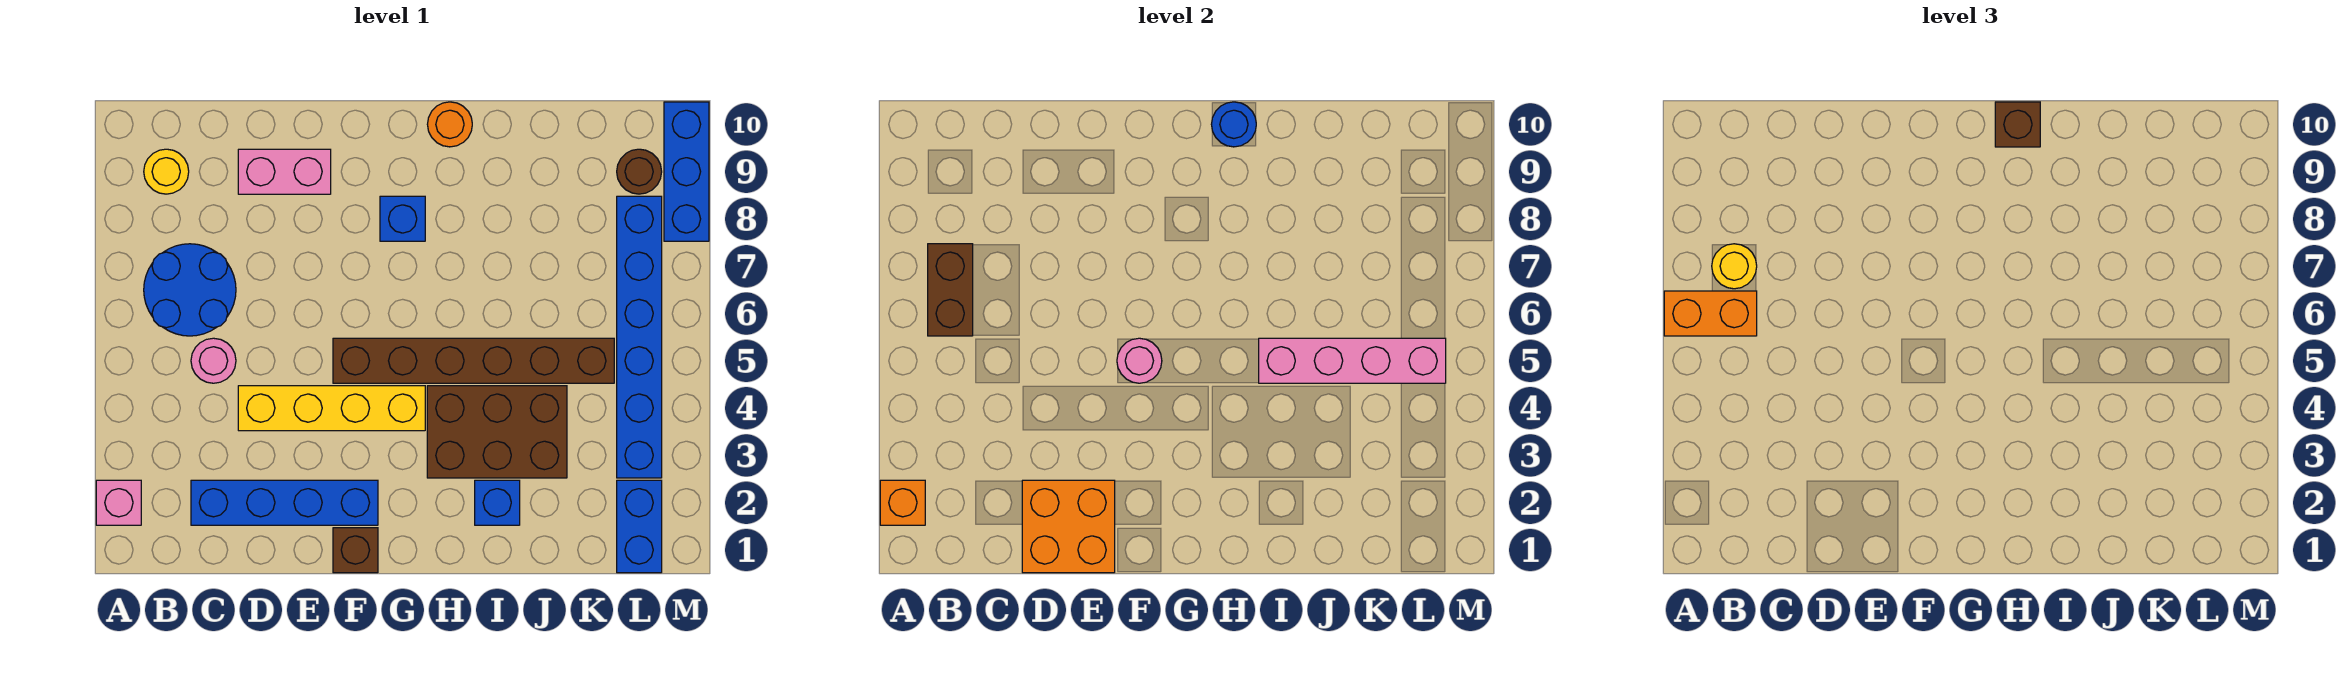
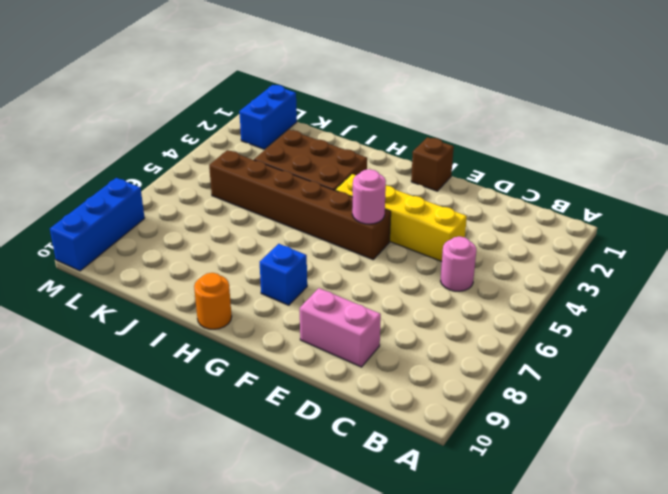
none -> pink brick A2 level 1
none -> blue round brick B6:C7 level 1
none -> yellow round brick B9 level 1

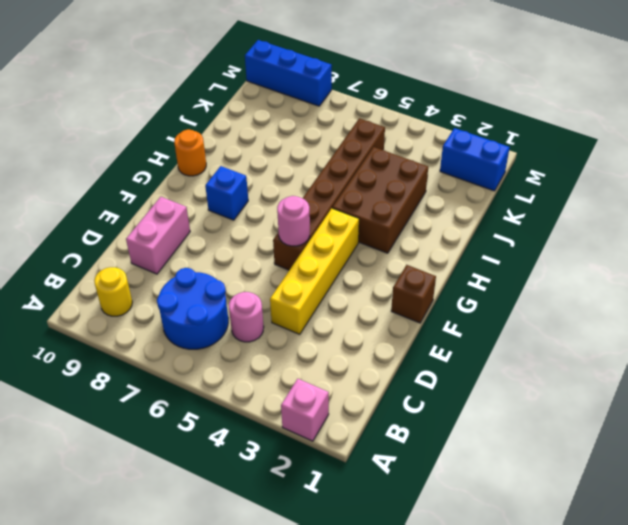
none -> blue brick C2:F2 level 1
none -> blue brick I2 level 1
none -> blue brick L3:L8 level 1

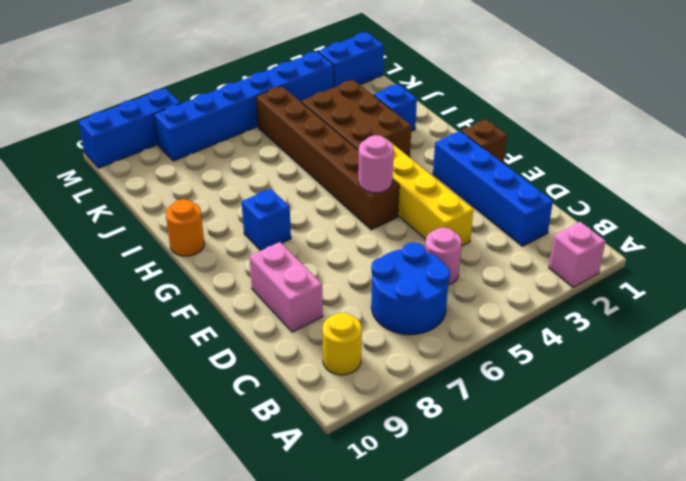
none -> brown round brick L9 level 1
none -> orange brick A2 level 2
none -> brown brick B6:B7 level 2

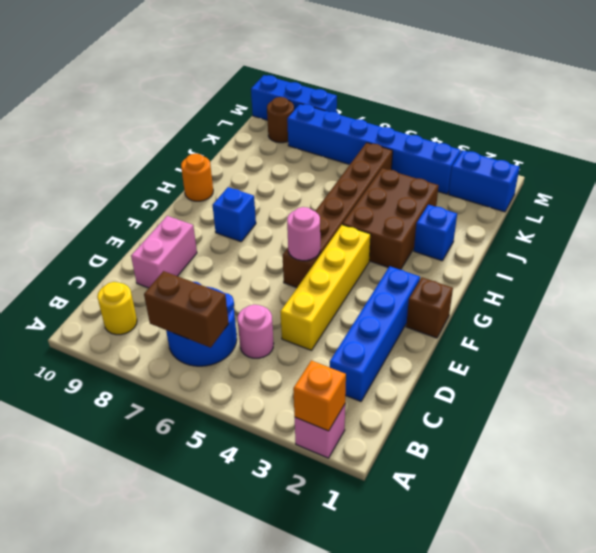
none -> orange brick D1:E2 level 2
none -> blue round brick H10 level 2
none -> pink brick I5:L5 level 2

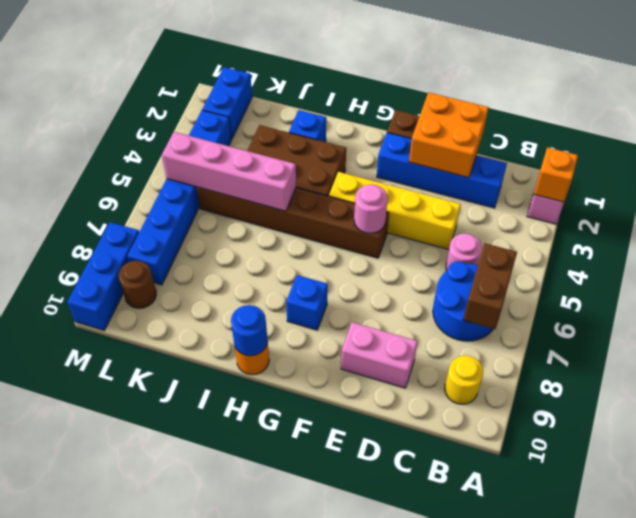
none -> orange brick A6:B6 level 3
none -> yellow round brick B7 level 3
none -> brown brick H10 level 3

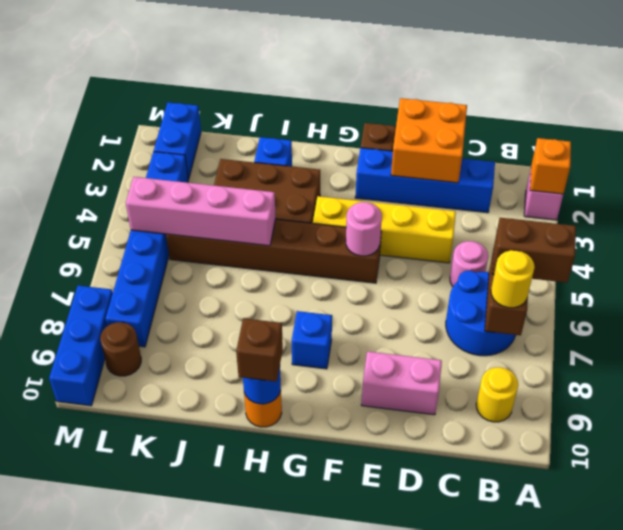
brown brick A6:B6 level 3 -> orange brick A6:B6 level 3

